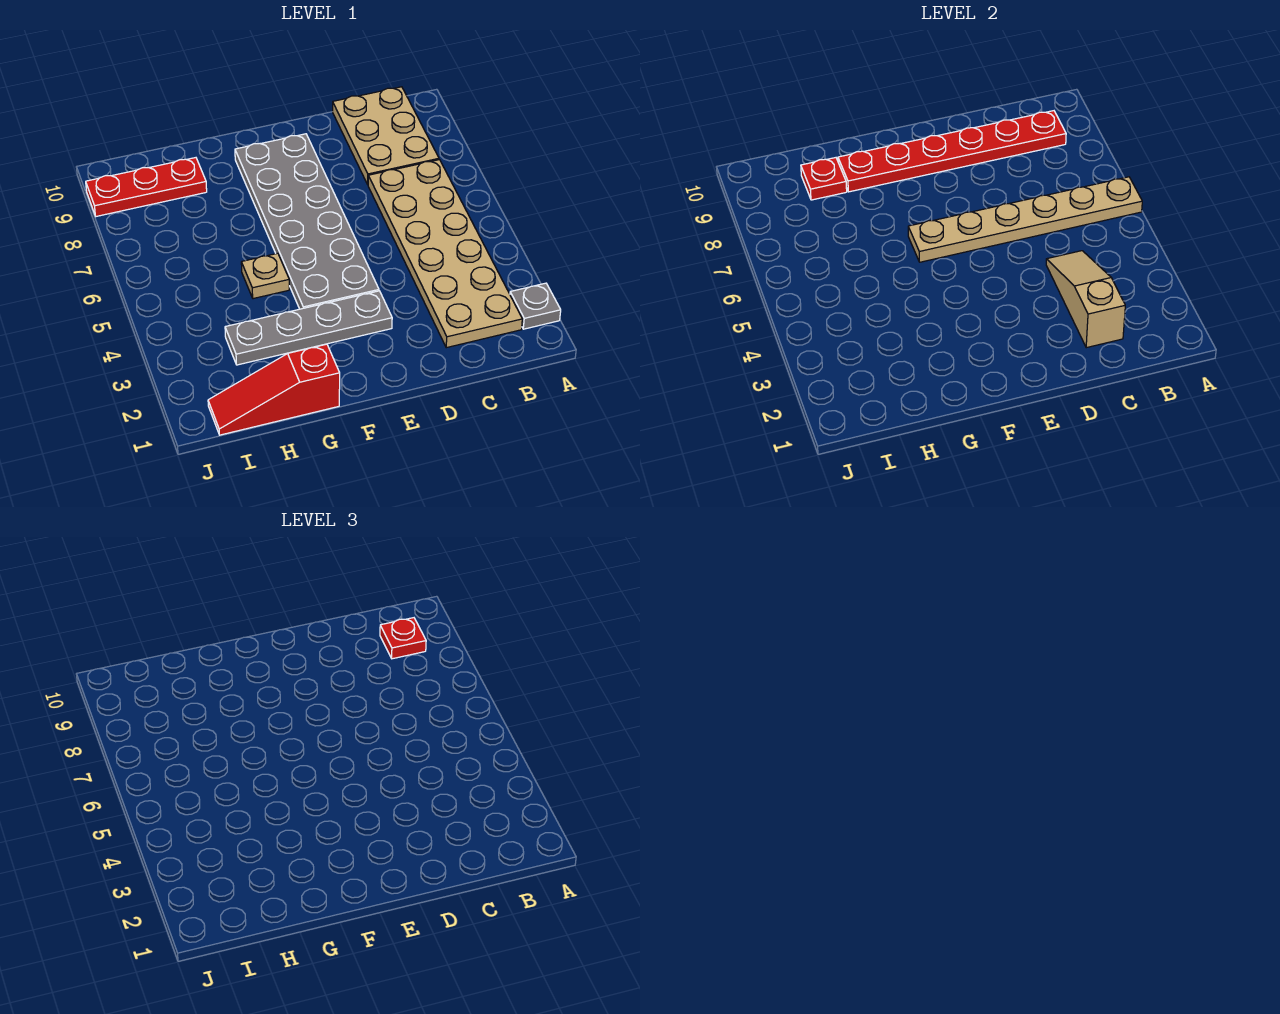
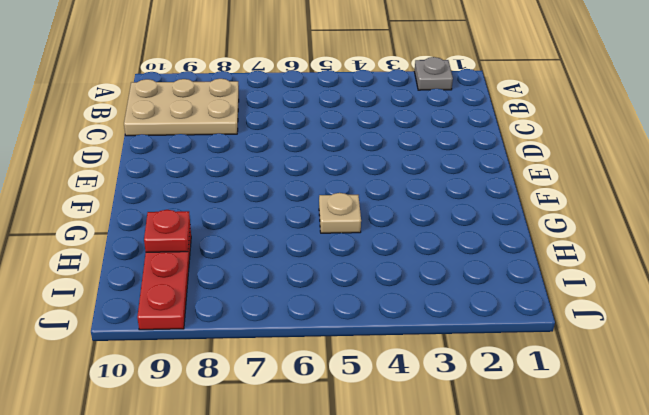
none -> tan plate B2:C7 level 1
none -> grey plate E3:H3 level 1
none -> grey plate E4:F9 level 1

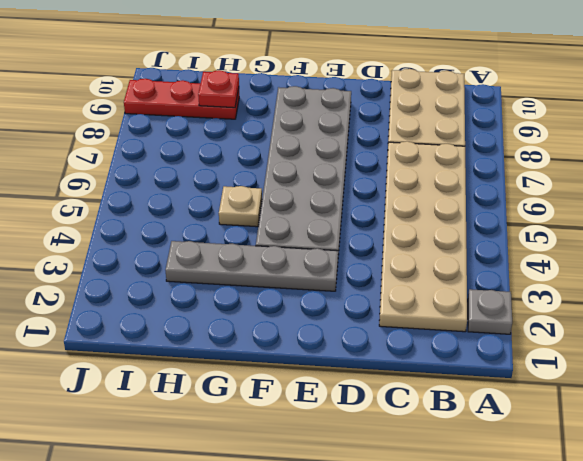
none -> red slope G1:I1 level 1 top G
none -> tan plate A6:F6 level 2
none -> red plate B9:G9 level 2

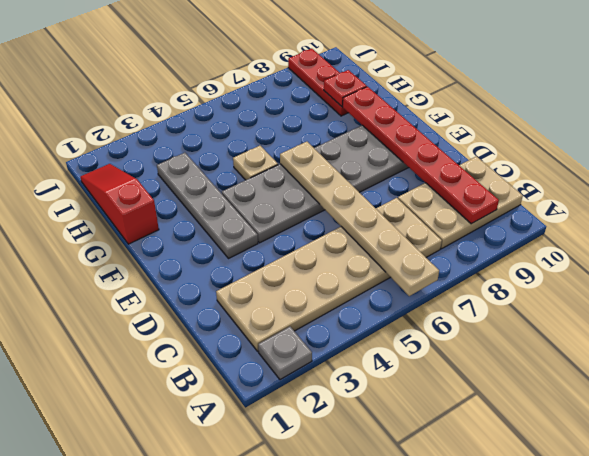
none -> tan slope C2:C4 level 2 top 2
none -> red plate B9 level 3

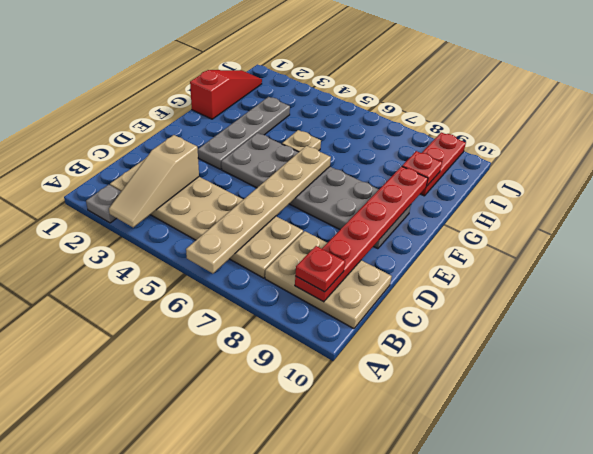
tan slope A3:C3 level 2 top C -> tan slope C2:C4 level 2 top 2

